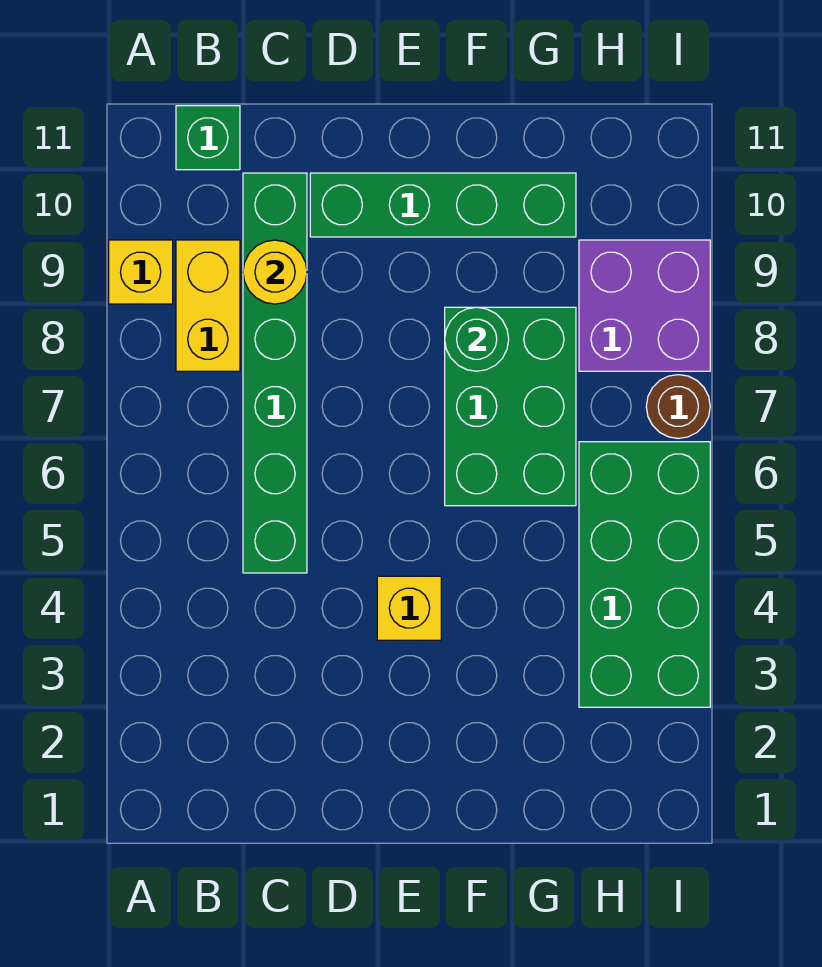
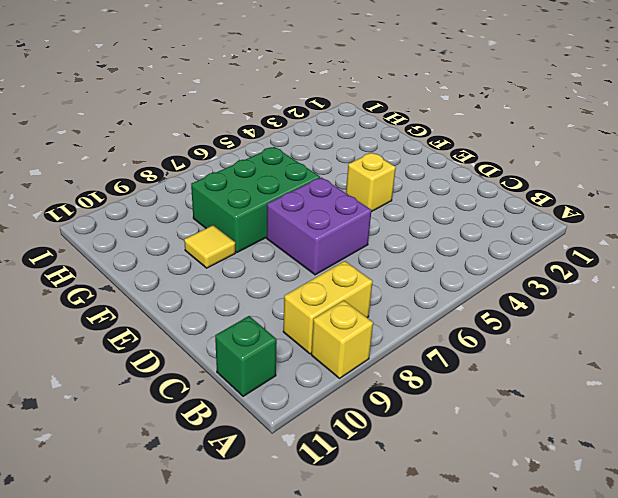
purple brick D6:E7 level 1 -> purple brick H8:I9 level 1
yellow tile F9 level 1 -> none
none -> green brick C5:C10 level 1
none -> green brick D10:G10 level 1
none -> green brick H3:I6 level 1

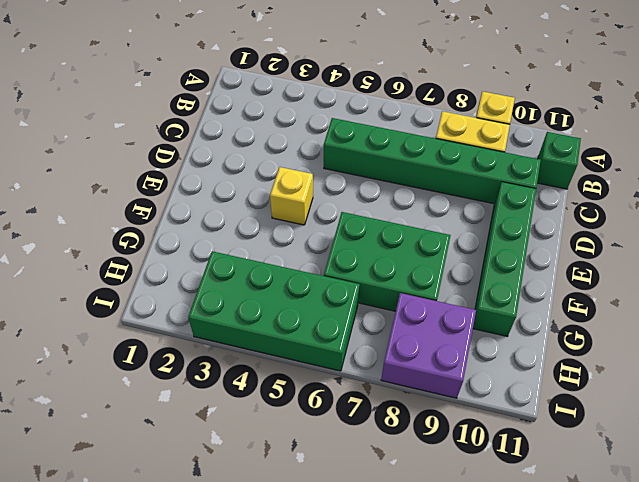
none -> brown round brick I7 level 1
none -> yellow round brick C9 level 2
none -> green round brick F8 level 2

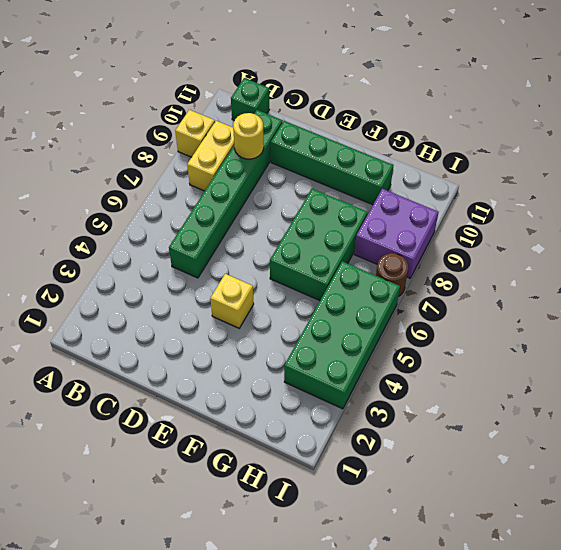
none -> green round brick F8 level 2

